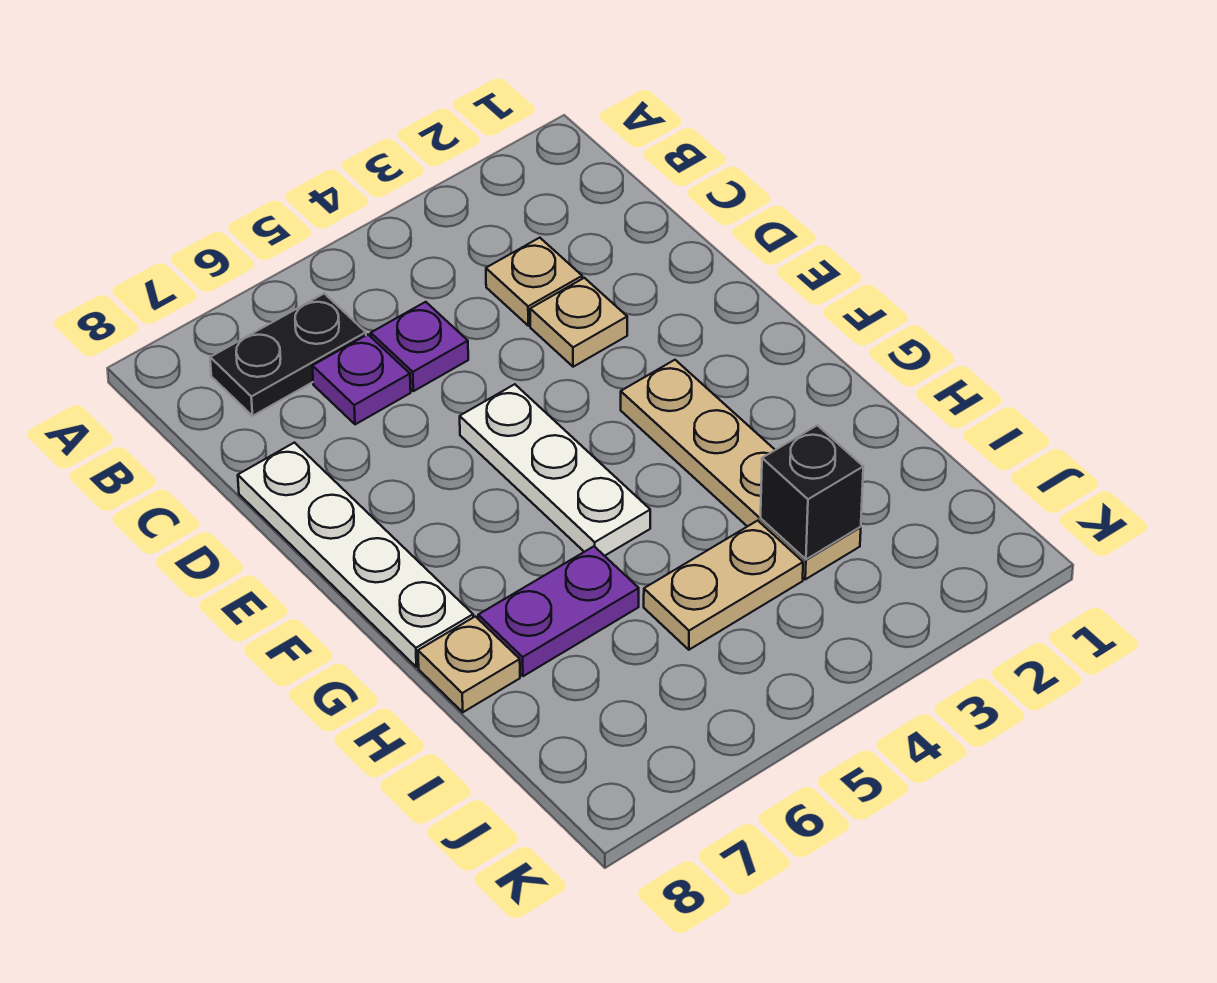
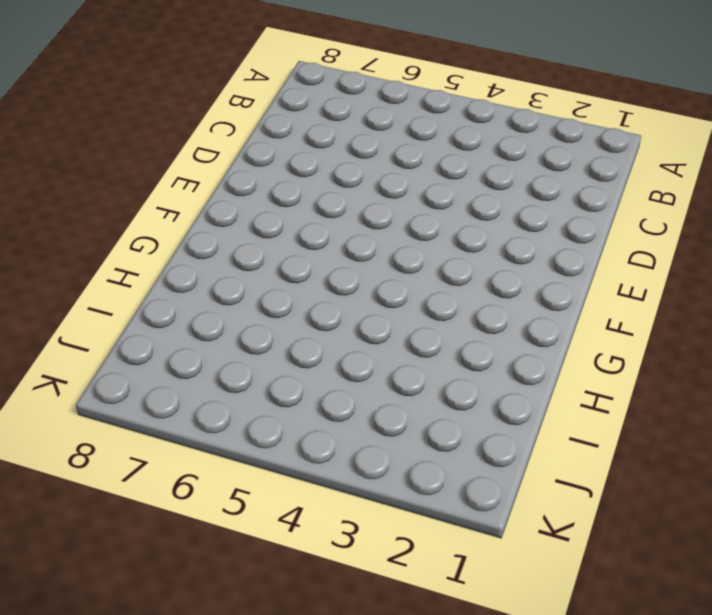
none -> black plate B6:B7 level 1
none -> tan plate C3 level 1
none -> purple plate C5 level 1

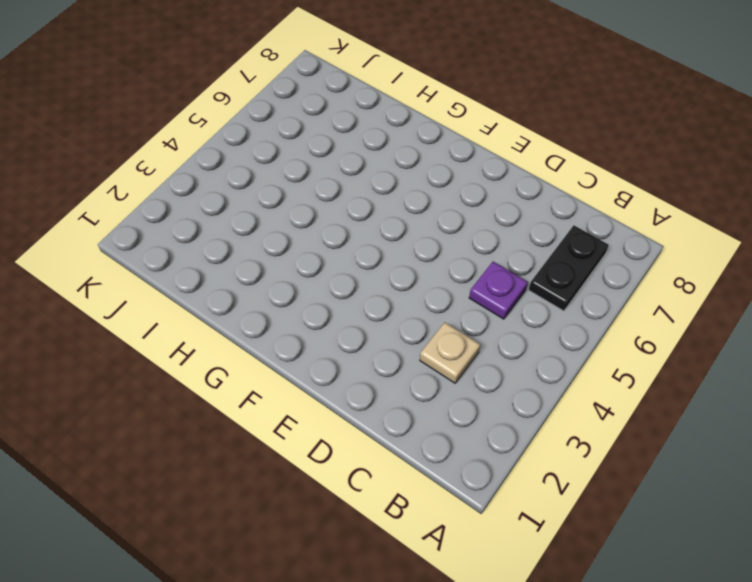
none -> purple plate C6 level 1
none -> tan plate D3 level 1
none -> white plate D8:G8 level 1

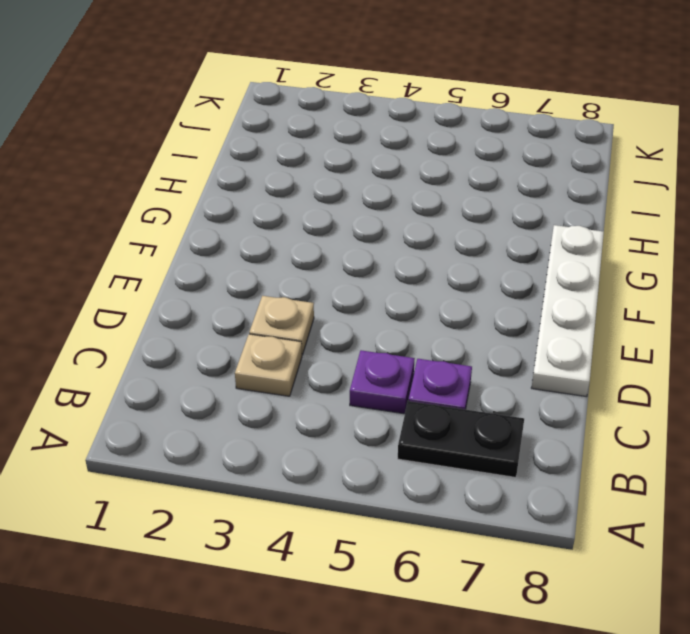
none -> white plate E5:G5 level 1
none -> tan plate F3:I3 level 1
none -> purple plate H6:H7 level 1

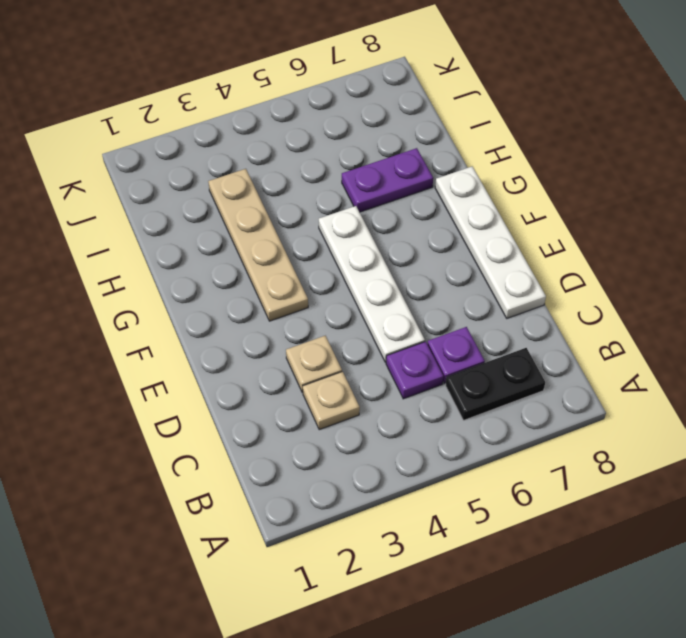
white plate D5:G5 level 1 -> white plate E5:G5 level 1
none -> tan plate H8 level 1
none -> tan plate I4:I5 level 1
none -> black brick I3 level 2

